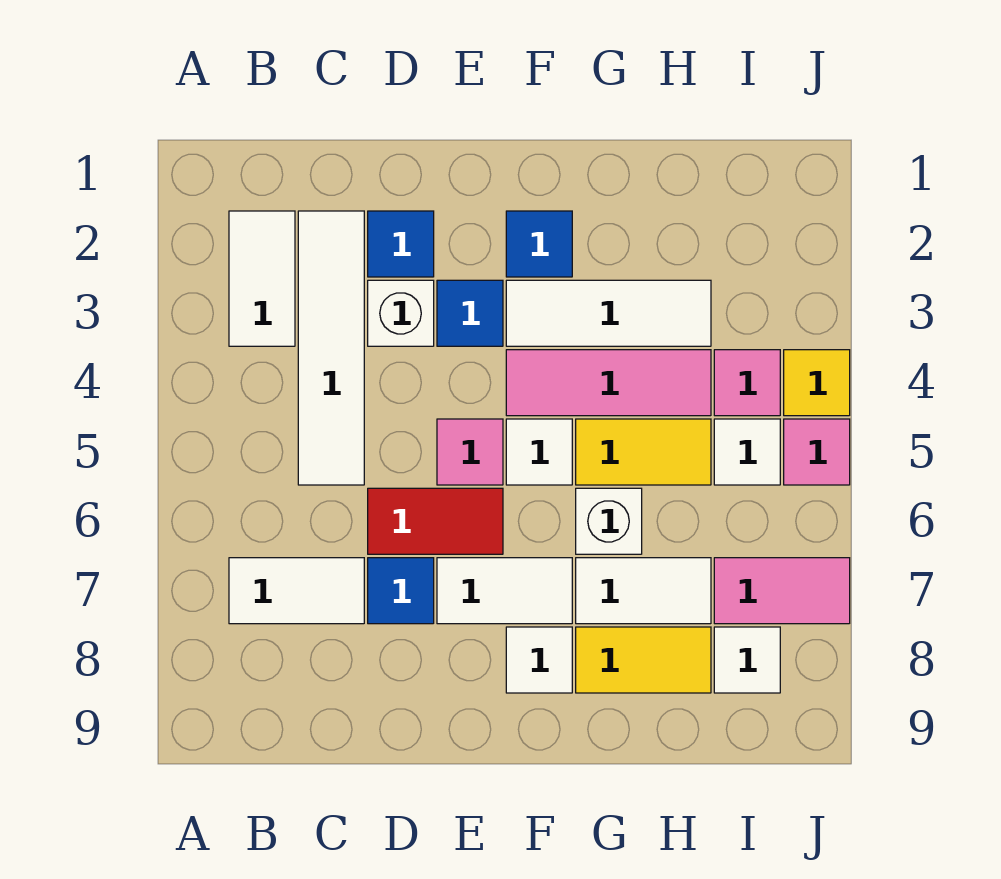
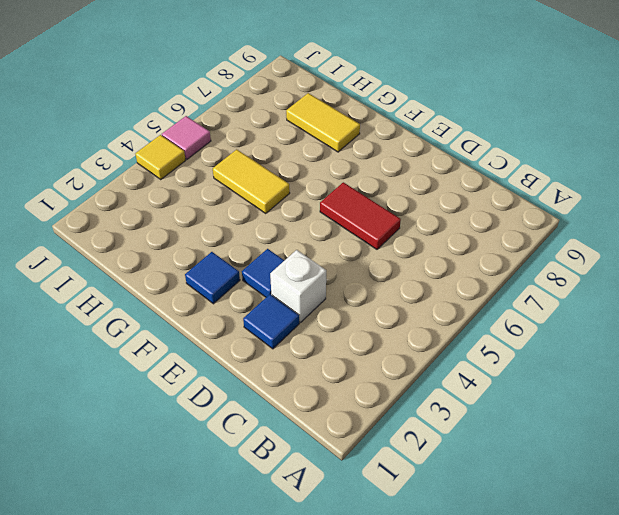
none -> white tile B2:B3 level 1
none -> white tile B7:C7 level 1
none -> white tile C2:C5 level 1

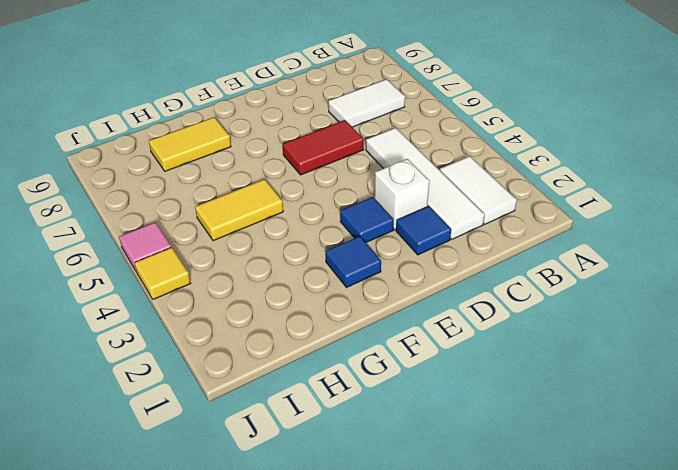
none -> blue tile D7 level 1
none -> pink tile E5 level 1
none -> white tile E7:F7 level 1

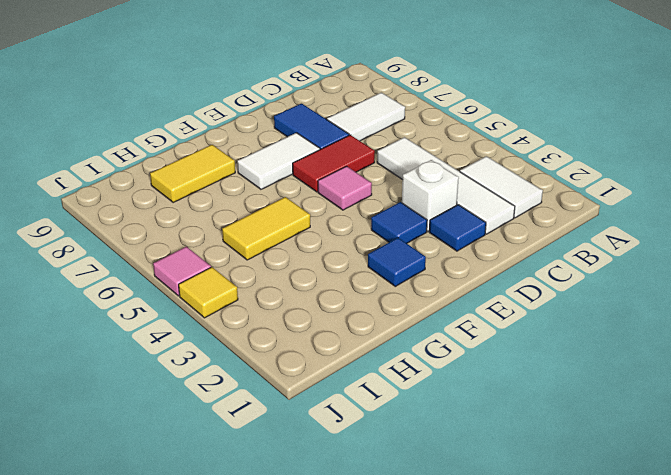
blue tile D7:D8 level 1 -> blue tile D7 level 1
none -> white tile F3:H3 level 1
none -> pink tile F4:H4 level 1
none -> white tile F5 level 1

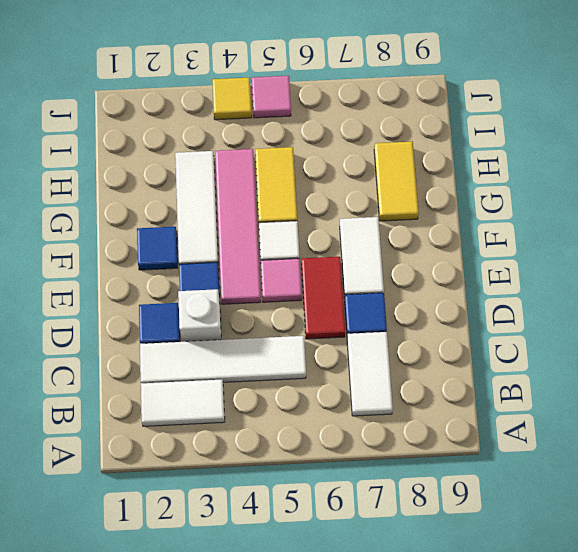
pink tile E4:H4 level 1 -> pink tile F4:H4 level 1
none -> white tile F8 level 1
none -> white brick G6 level 1
none -> white tile G7:H7 level 1

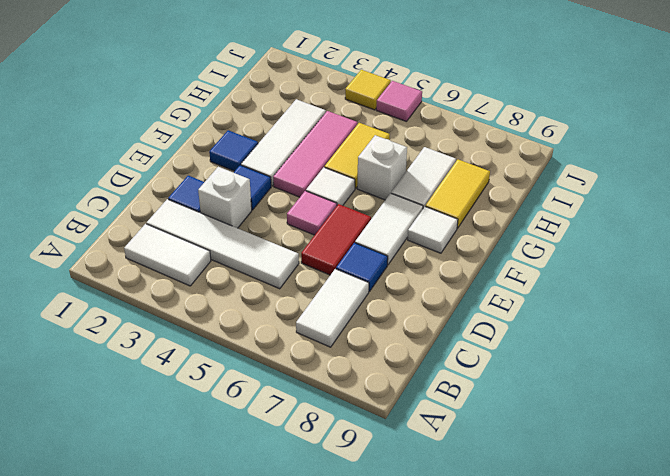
none -> pink tile I4 level 1
none -> white tile I5 level 1
none -> pink tile I7:J7 level 1

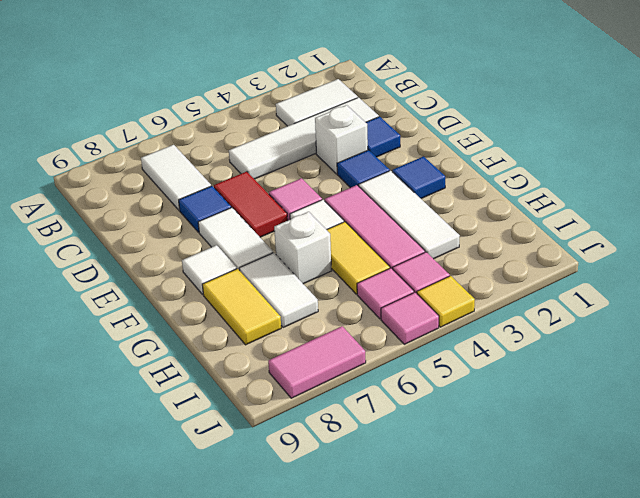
pink tile I5 level 1 -> white tile I5 level 1
pink tile J7:J8 level 1 -> pink tile I7:J7 level 1
none -> white tile I8 level 1

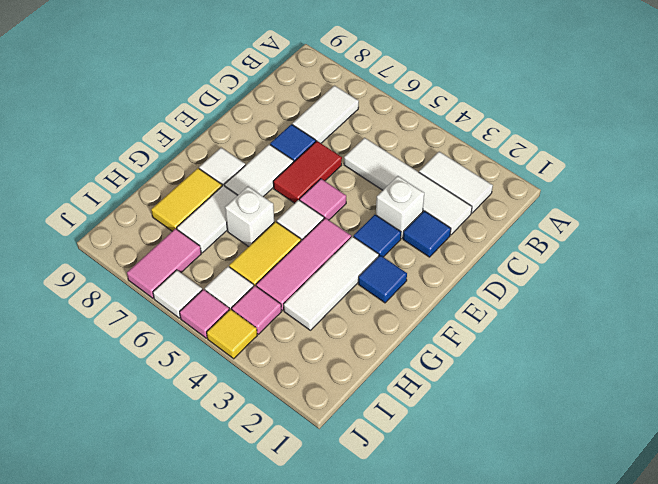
white tile J6 level 1 -> white tile I8 level 1

